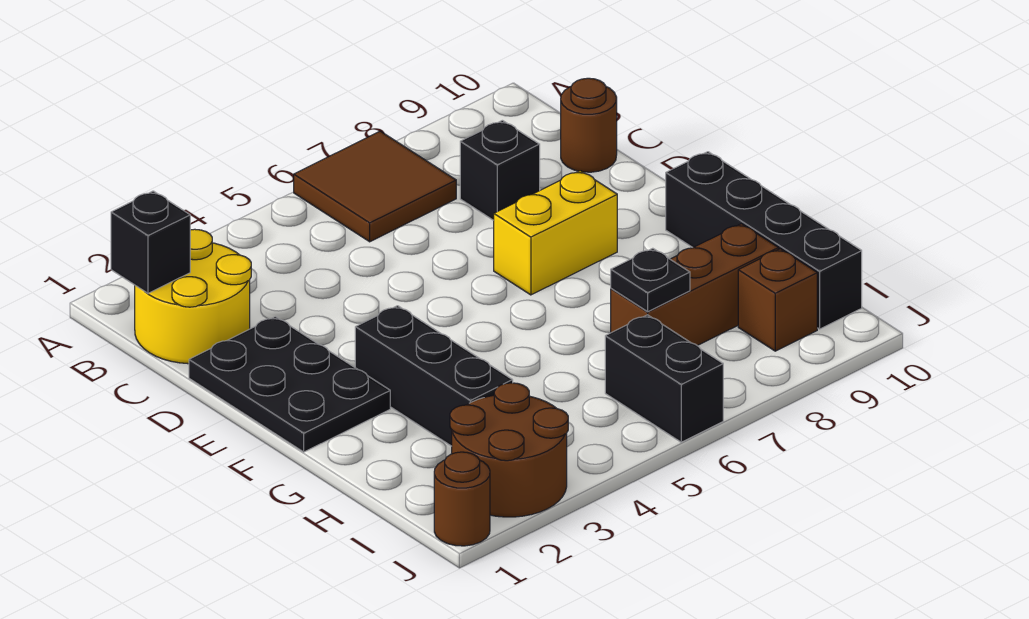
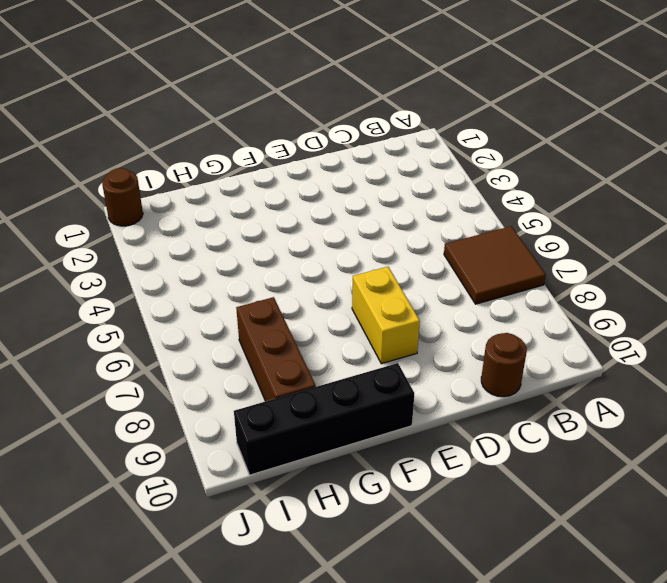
none -> yellow round brick B1:C2 level 1
none -> black brick C8 level 1
none -> black plate D1:F2 level 1

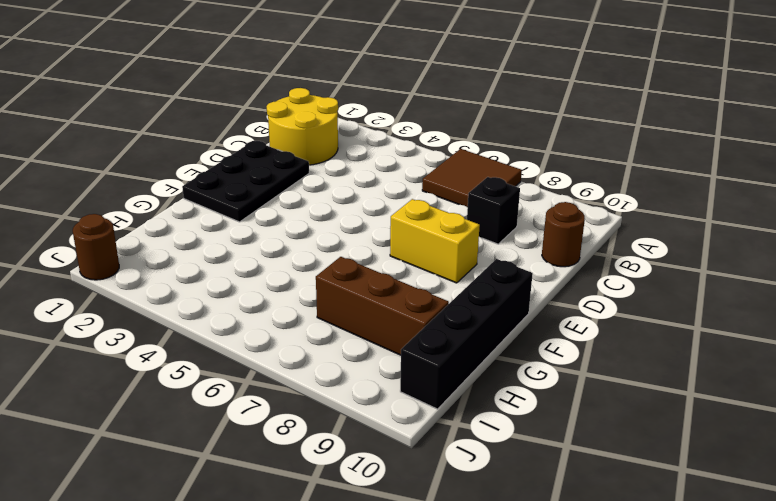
none -> black brick F3:H3 level 1
none -> brown round brick I2:J3 level 1
none -> black brick I6:J6 level 1

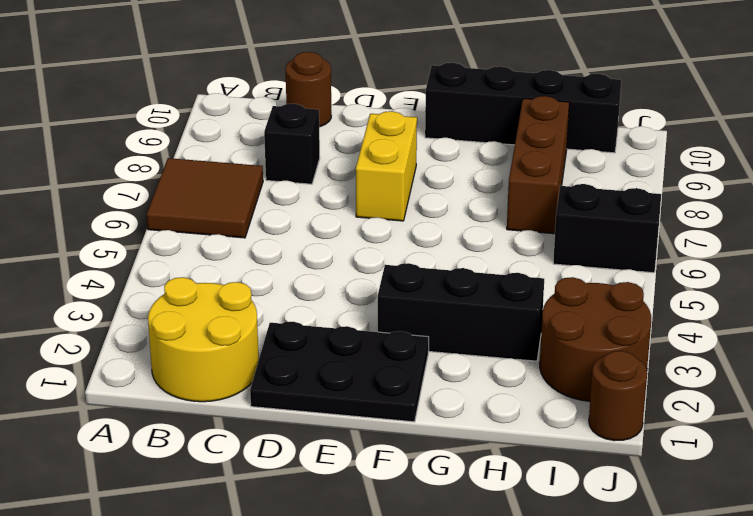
none -> brown brick I9 level 1
none -> black brick B1 level 2
none -> black plate H7 level 2

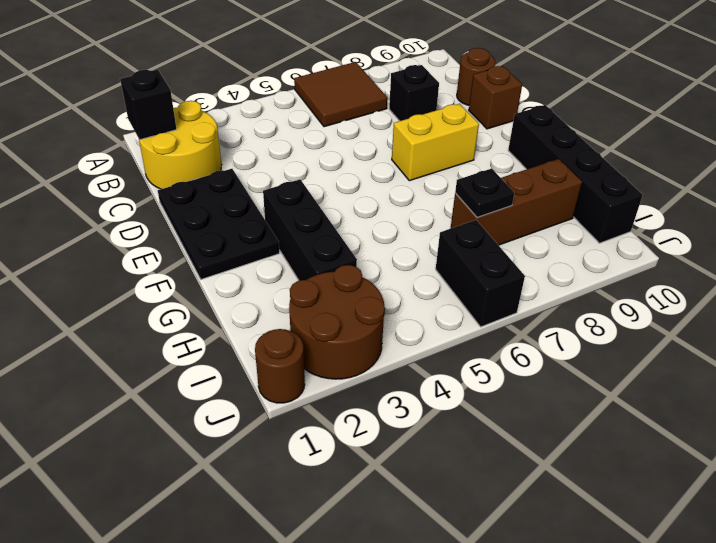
brown brick D10 level 1 -> brown brick I9 level 1

